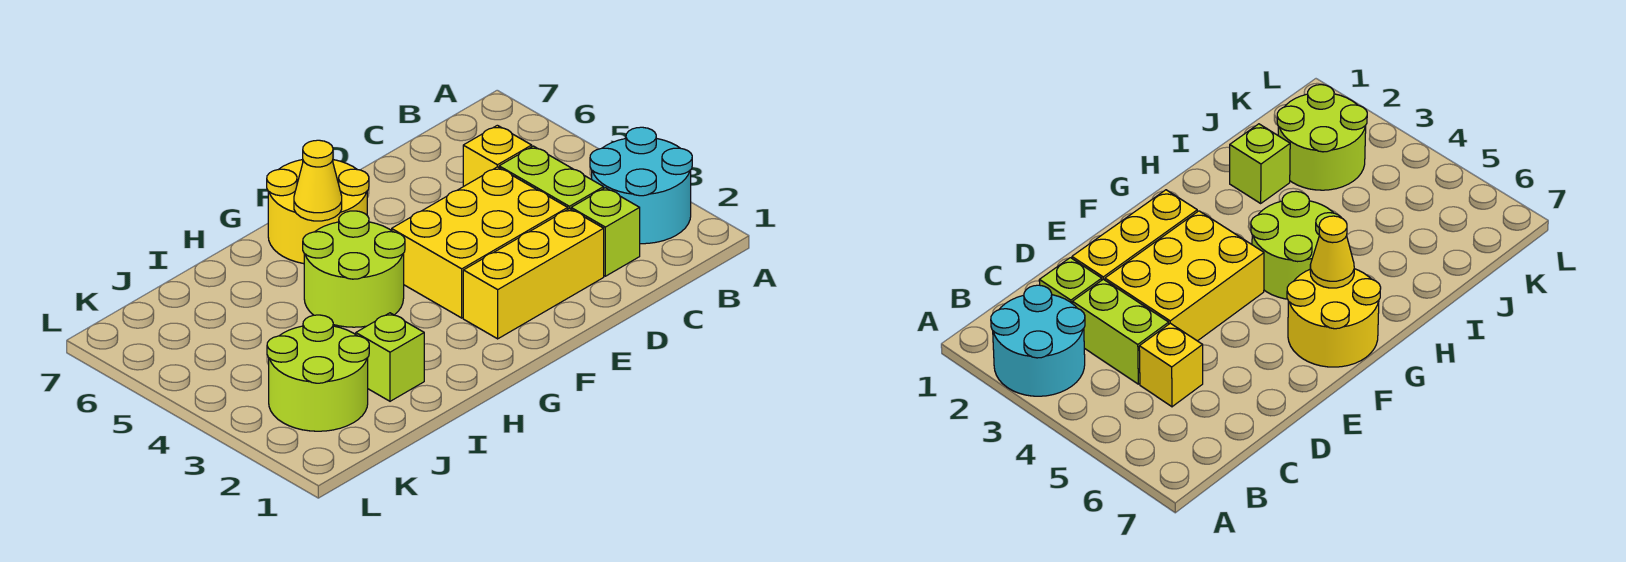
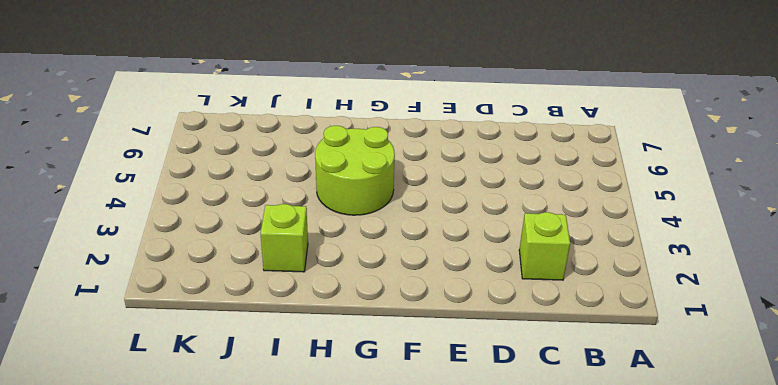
none -> cyan round brick A2:B3 level 1
none -> lime brick C3:C4 level 1

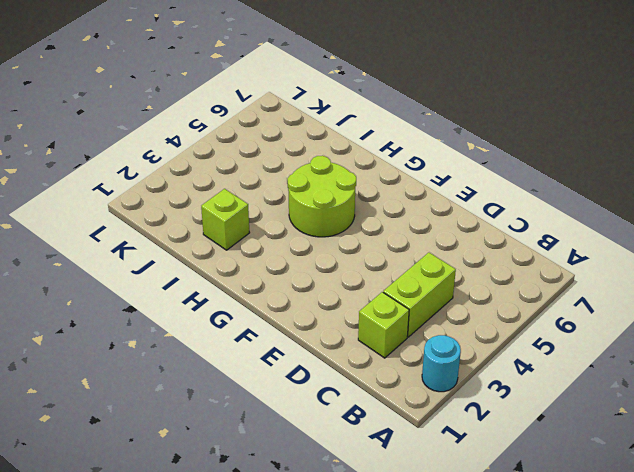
cyan round brick A2 level 1 -> cyan round brick A2:B3 level 1
none -> yellow brick C5 level 1
none -> yellow brick D2:F2 level 1

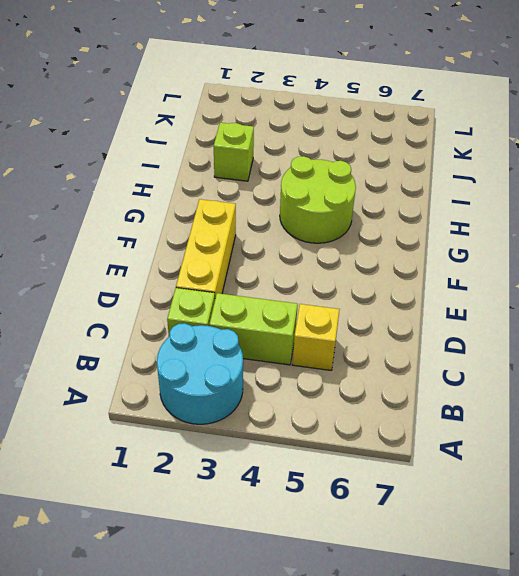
none -> yellow brick D3:F4 level 1
none -> yellow round brick F6:G7 level 1

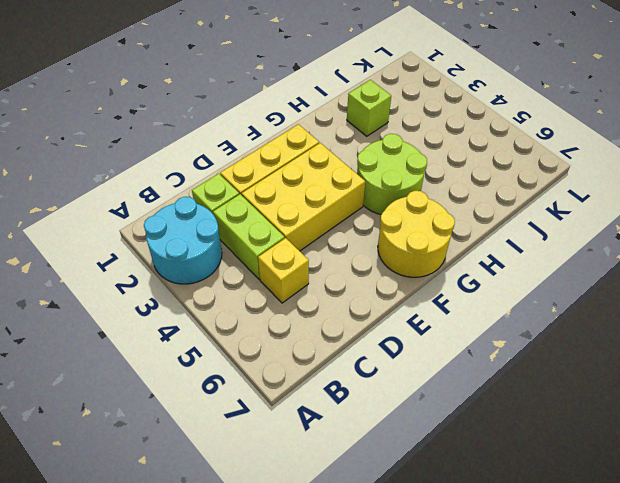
none -> lime round brick J2:K3 level 1
none -> yellow cone G6 level 2

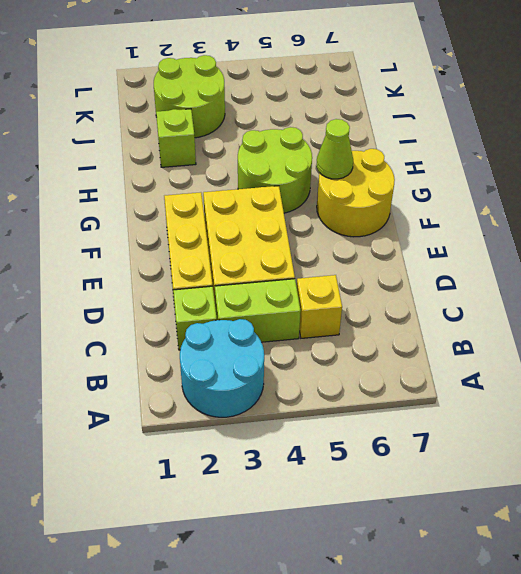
lime cone G6 level 2 -> yellow cone G6 level 2

